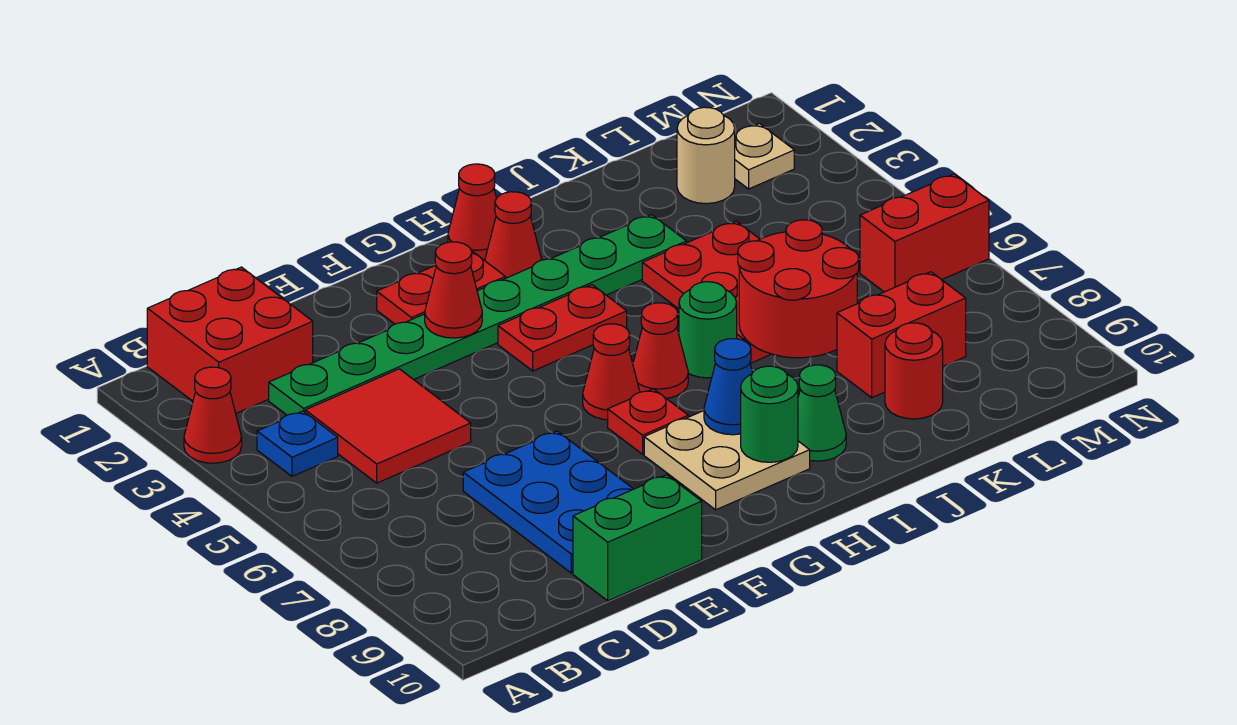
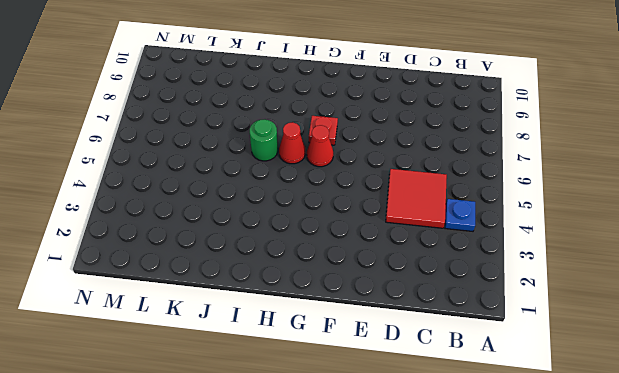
none -> red cone A3 level 1
none -> red brick B1:C2 level 1
none -> green plate C3:J3 level 1

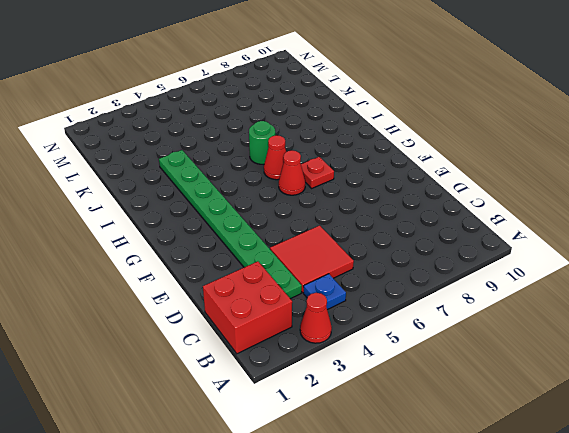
none -> blue plate D7:E9 level 1
none -> green brick D10:E10 level 1
none -> red plate F2:G2 level 1

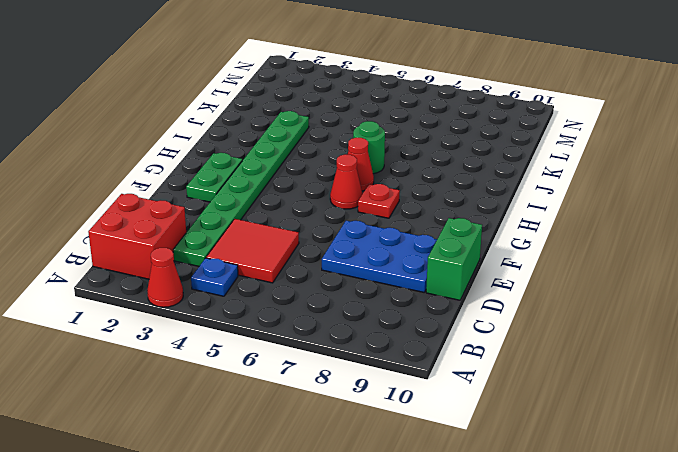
green plate F2:G2 level 1 -> red plate F2:G2 level 1
none -> red plate G4:H4 level 1
none -> tan plate G8:H9 level 1
none -> red cone H1 level 1

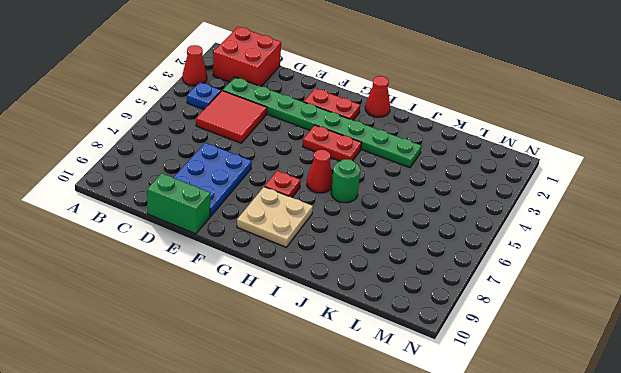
none -> red cone G6 level 1
none -> red cone H2 level 1
none -> green cone I9 level 1

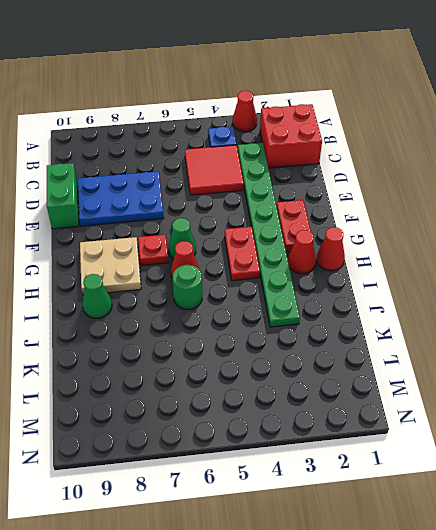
green cone G6 level 1 -> red cone G6 level 1
none -> red plate J4:K6 level 1
none -> red brick K8:L8 level 1
none -> red round brick K9 level 1

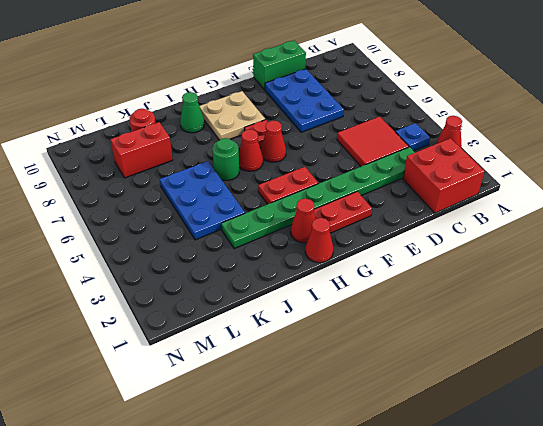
blue plate J4:K6 level 1 -> red plate J4:K6 level 1
none -> tan round brick L2 level 1
none -> tan plate M2 level 1
none -> red brick M6:N6 level 1

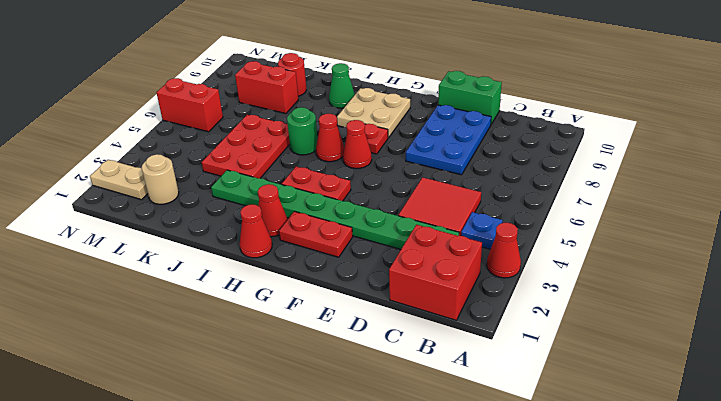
tan plate M2:N2 level 1 -> tan plate M2 level 1
none -> red cone F3 level 2
none -> blue cone H8 level 2
none -> green round brick H9 level 2

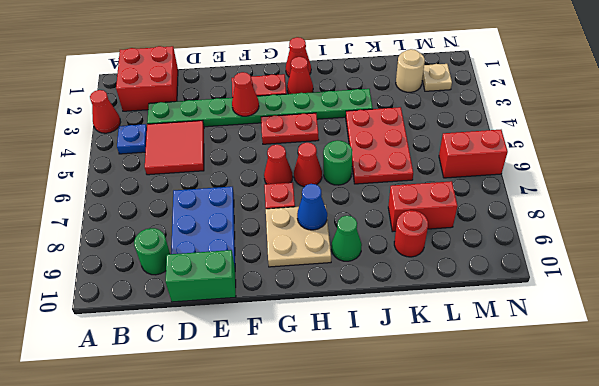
green round brick C9 level 1 -> green round brick H9 level 2
none -> red round brick J6:K7 level 2

